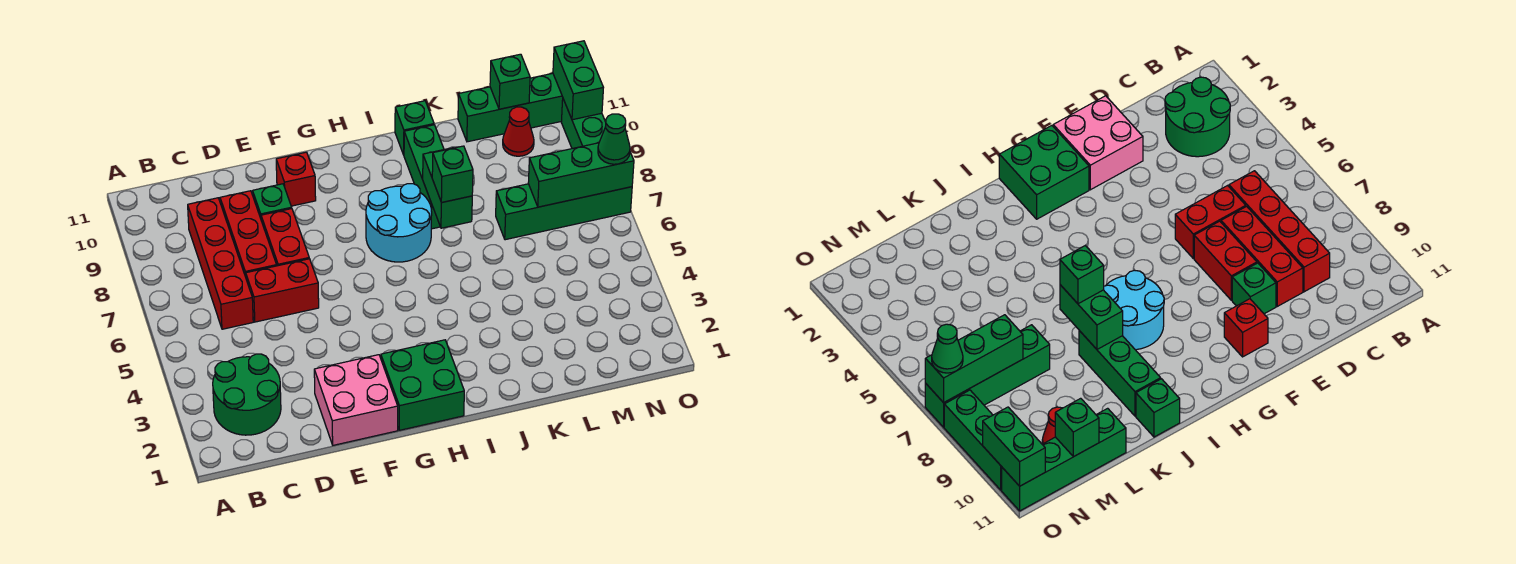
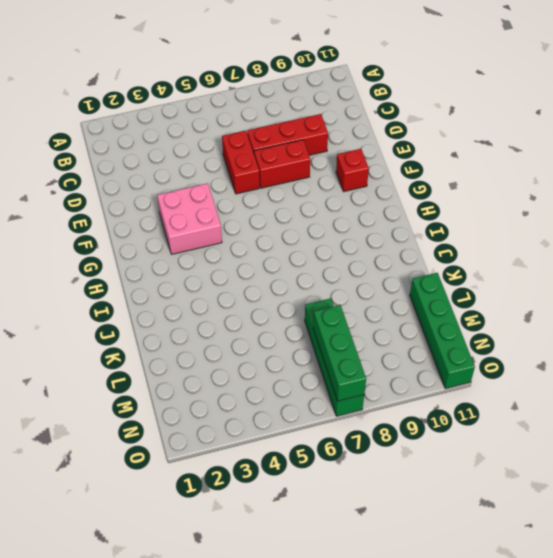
pink brick F3:G4 level 1 -> pink brick E1:F2 level 1
none -> green round brick B2:C3 level 1
none -> red brick C6:C9 level 1
none -> green brick E9 level 1

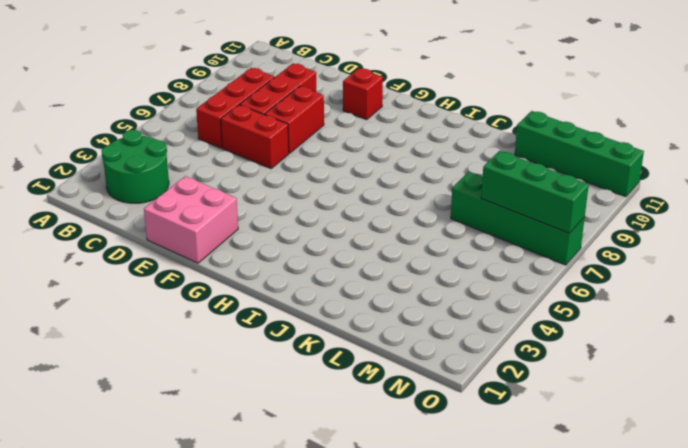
red brick C6:C8 level 1 -> red brick C6:C9 level 1
none -> green brick E9 level 1
none -> green brick G1:H2 level 1
none -> cyan round brick H7:I8 level 1

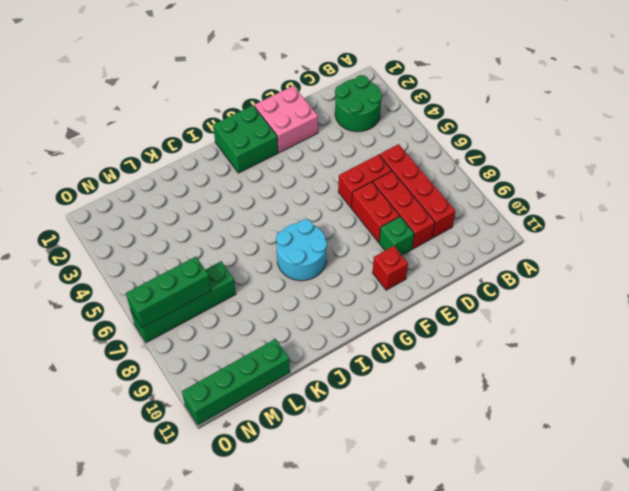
none -> green brick J8:J10 level 1
none -> green brick J11 level 1
none -> red cone M10 level 1

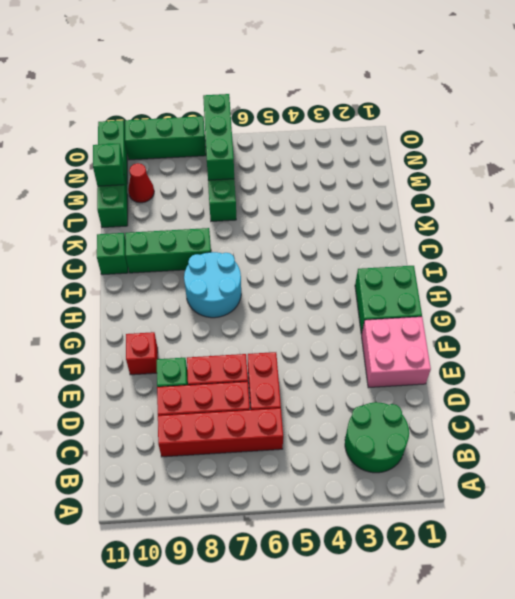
none -> green brick J7:J8 level 2
none -> green brick O10:O11 level 2
none -> green brick J7 level 3

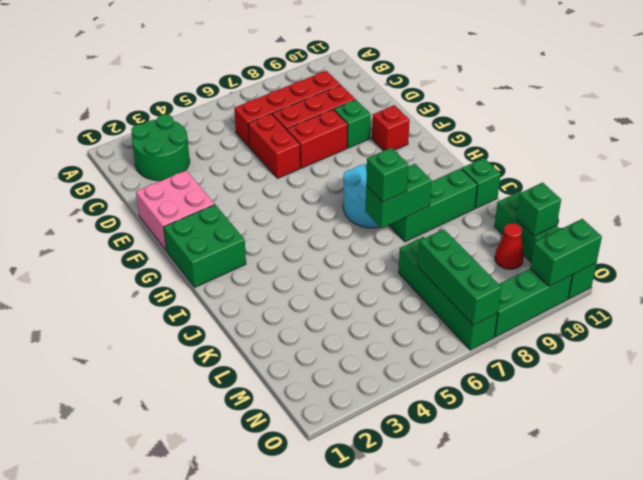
none -> green cone O7 level 3

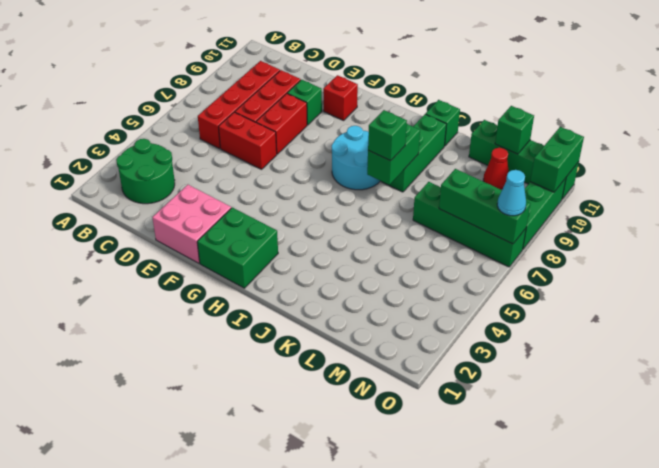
cyan cone O7 level 3 -> green cone O7 level 3

